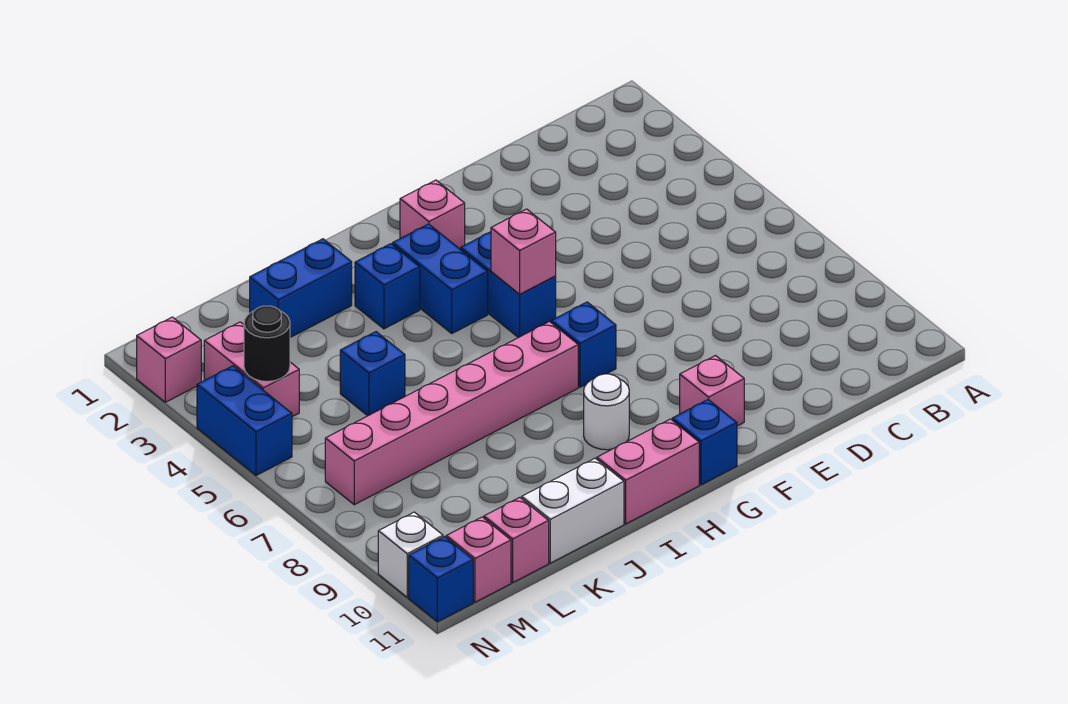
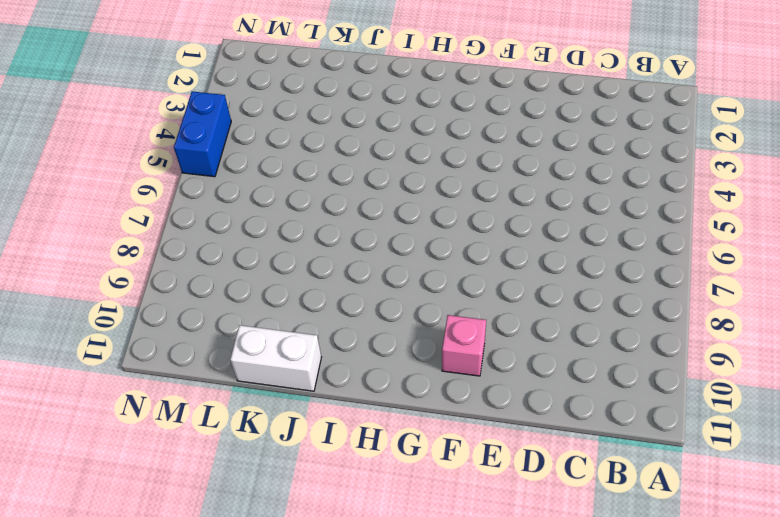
none -> pink brick G2 level 1
none -> blue brick G4:G5 level 1
none -> blue brick G7 level 1

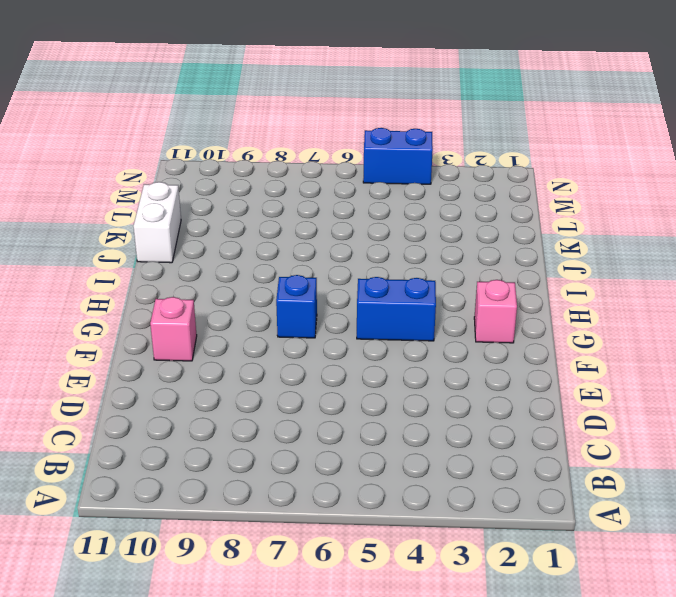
none -> blue brick G11 level 1
none -> blue brick H3:H4 level 1
none -> pink brick H7:M7 level 1

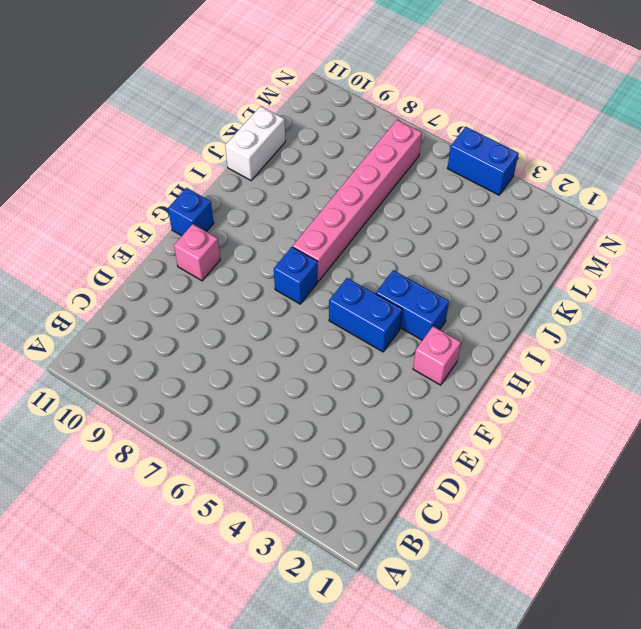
none -> white round brick H9 level 1
none -> pink brick H11:I11 level 1
none -> blue brick I3 level 1

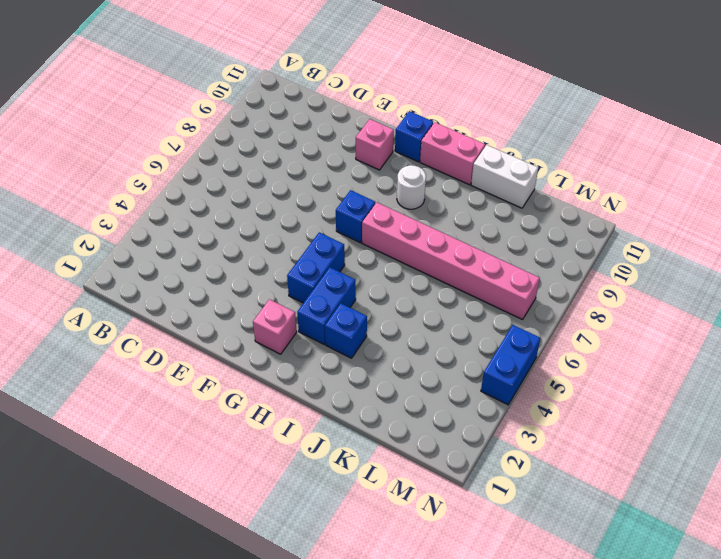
none -> blue brick J2:K2 level 1
none -> blue brick K5 level 1
none -> pink brick L11 level 1

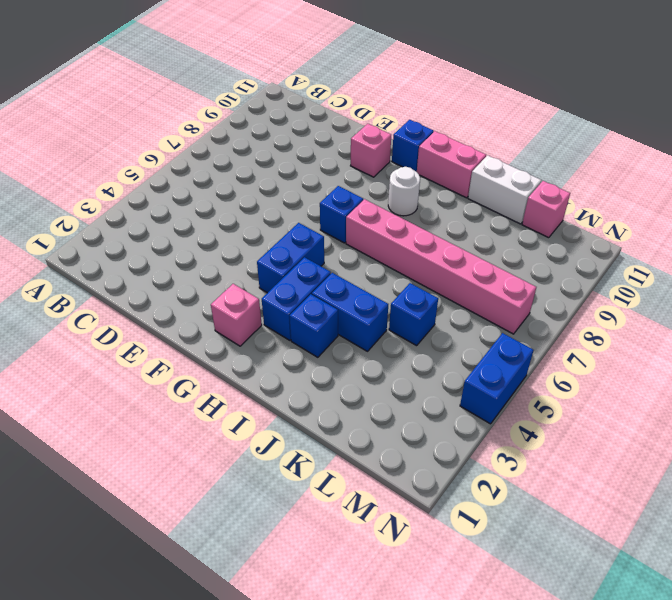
blue brick I4:J4 level 1 -> blue brick J2:K2 level 1
none -> pink brick M3:M4 level 1
none -> pink brick M11 level 1
none -> pink brick N2 level 1

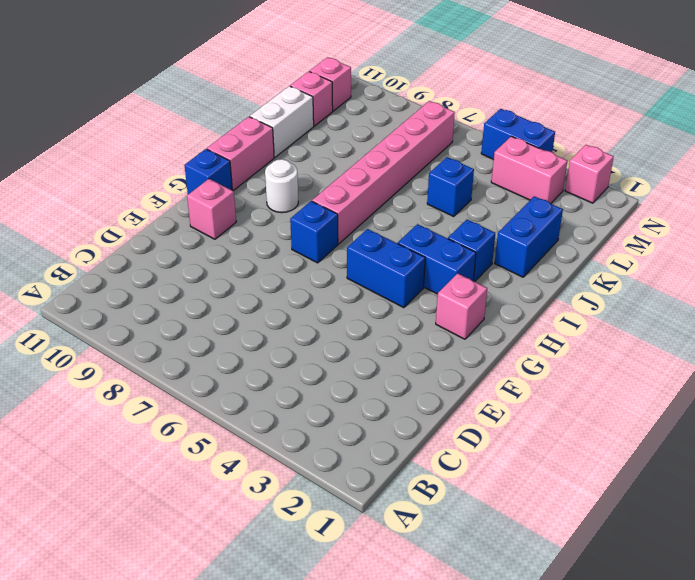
none -> white brick N10 level 1
none -> blue brick N11 level 1
none -> pink brick G5 level 2

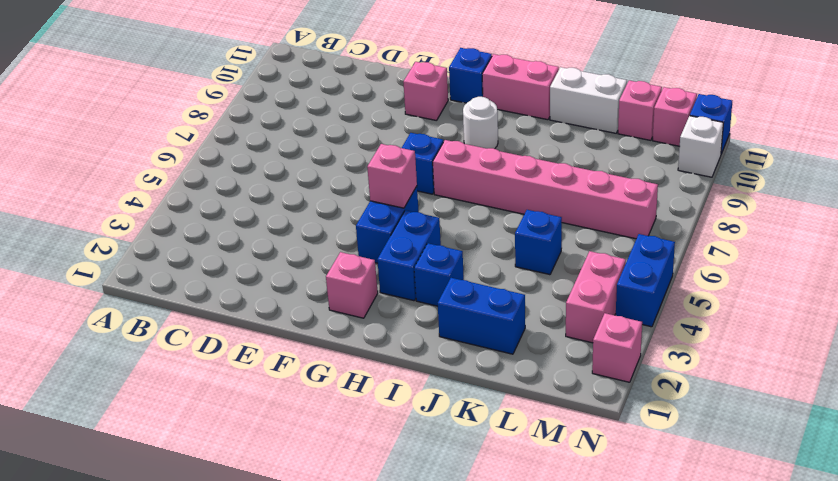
none -> black round brick M4 level 2

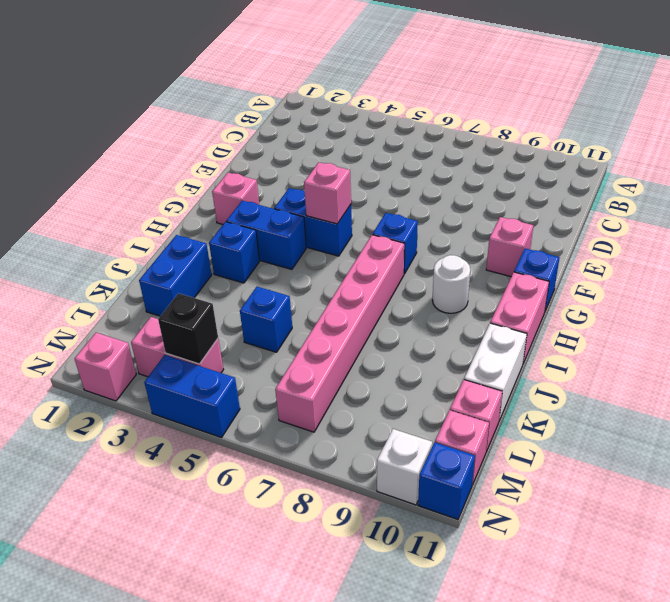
black brick M4 level 2 -> black round brick M4 level 2

